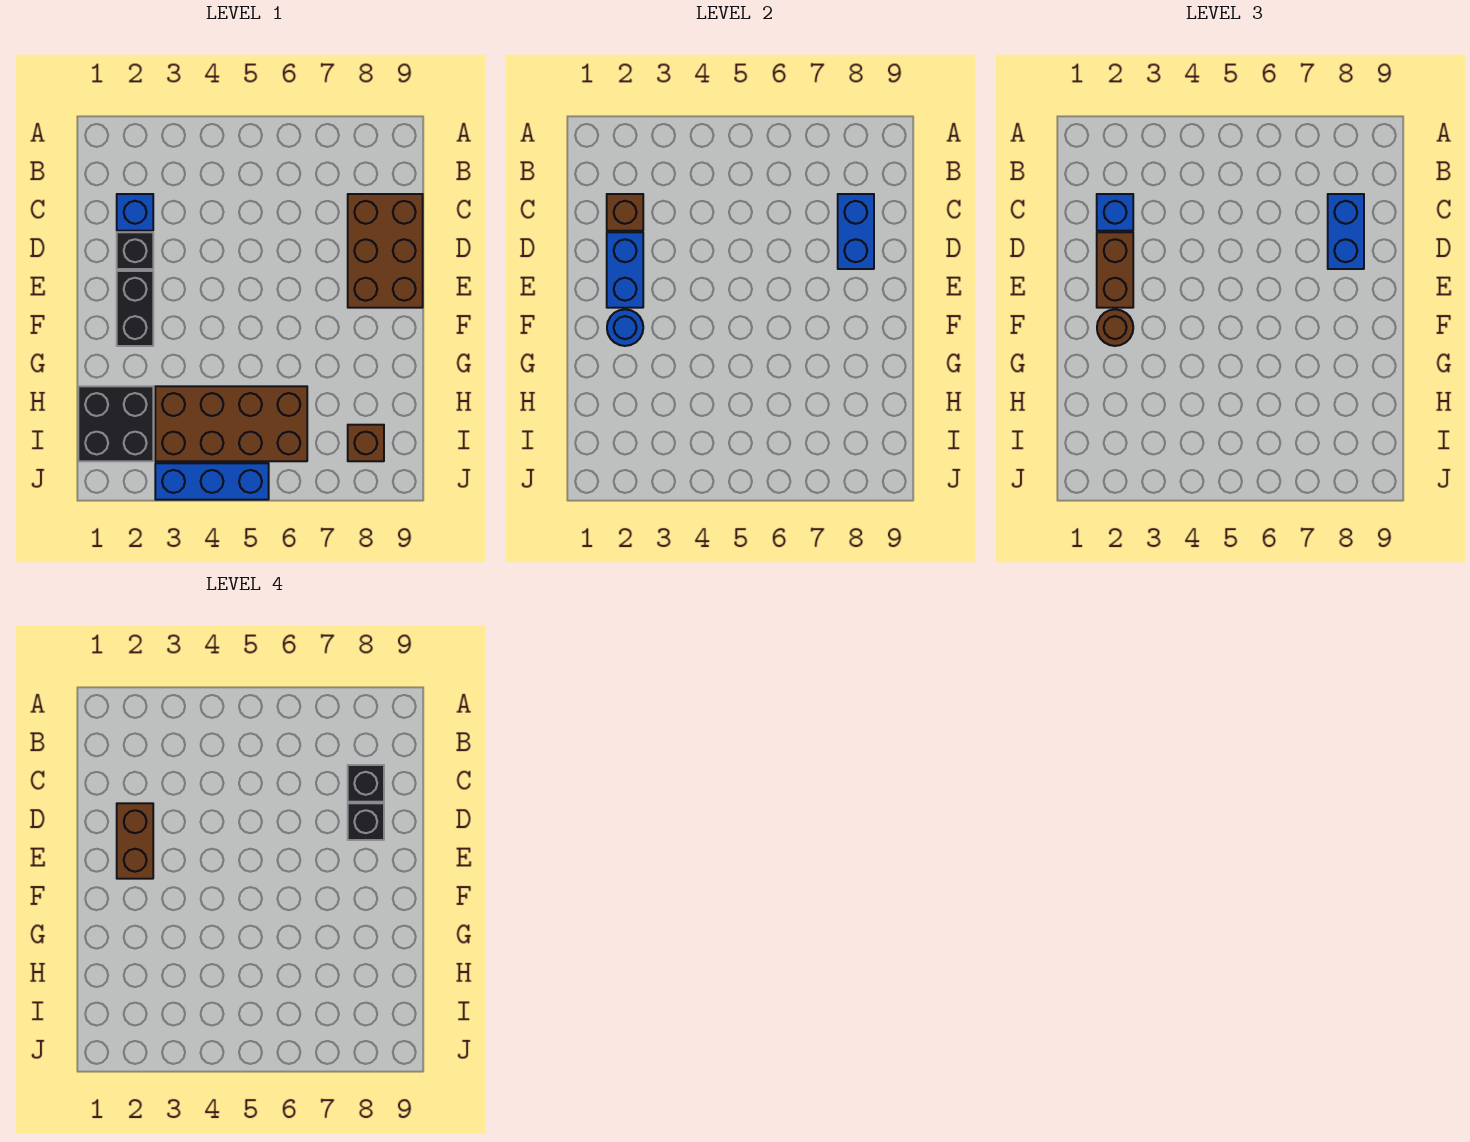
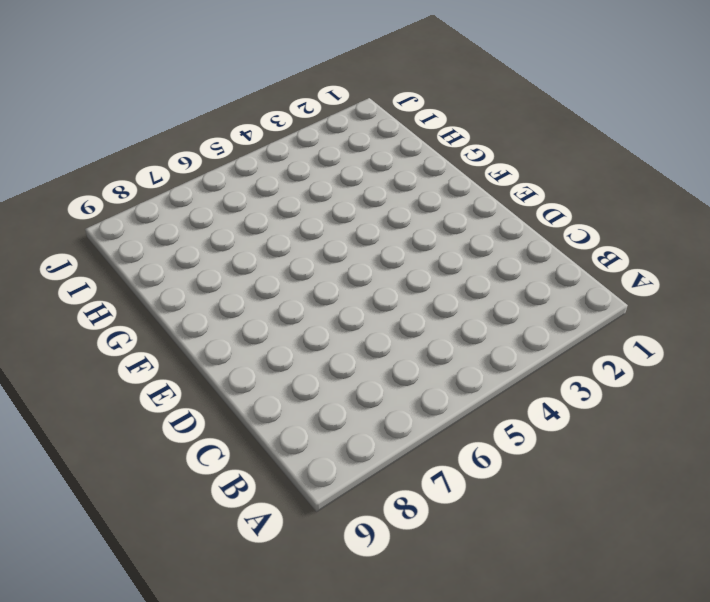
none -> blue brick C2 level 1
none -> brown brick C8:E9 level 1
none -> black brick D2 level 1

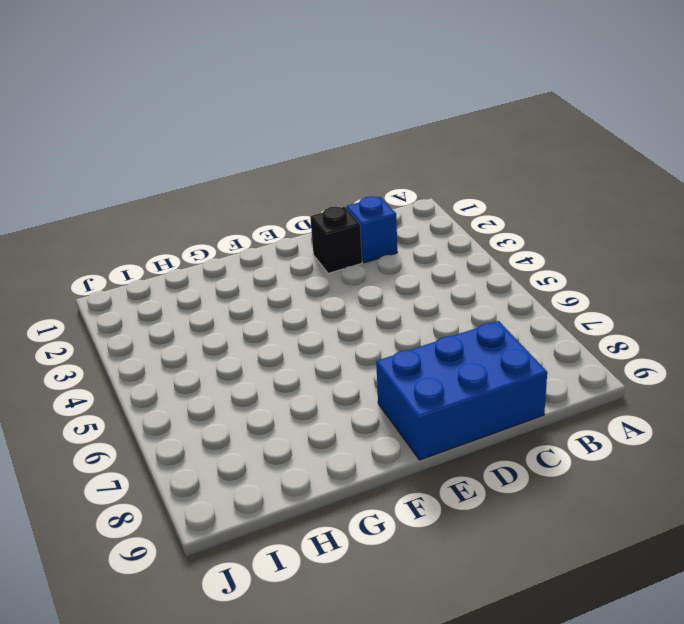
blue brick C8:E9 level 1 -> brown brick C8:E9 level 1
none -> black brick E2:F2 level 1
none -> black brick H1:I2 level 1
none -> brown brick H3:I6 level 1

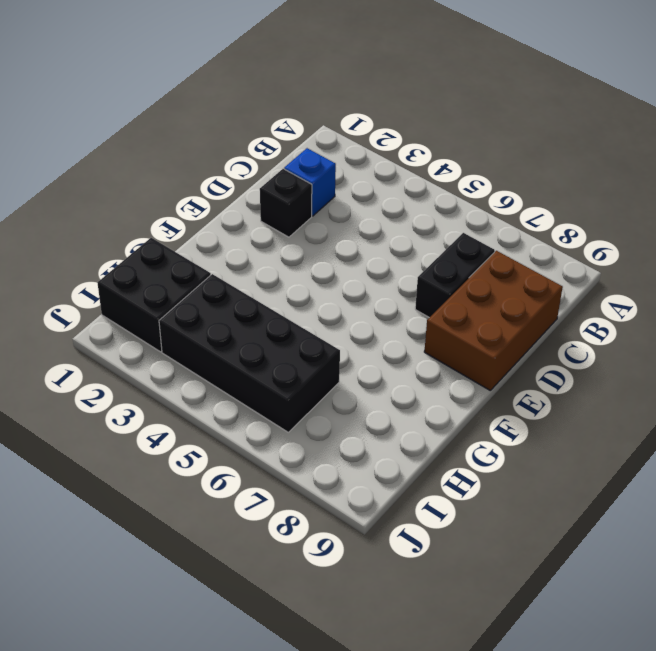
black brick C7:D7 level 1 -> black brick E2:F2 level 1
black brick H3:I6 level 1 -> brown brick H3:I6 level 1
none -> brown brick I8 level 1
none -> blue brick J3:J5 level 1
none -> brown brick C2 level 2

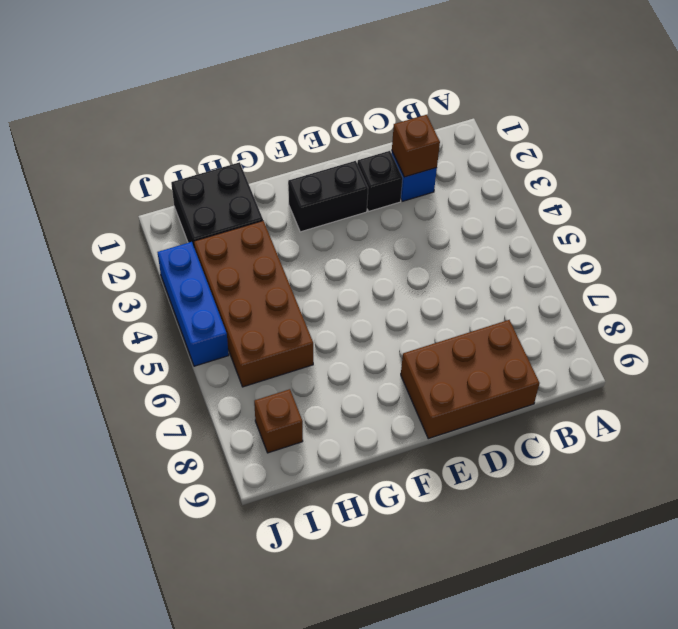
none -> blue brick C8:D8 level 2
none -> blue brick D2:E2 level 2
none -> blue round brick F2 level 2

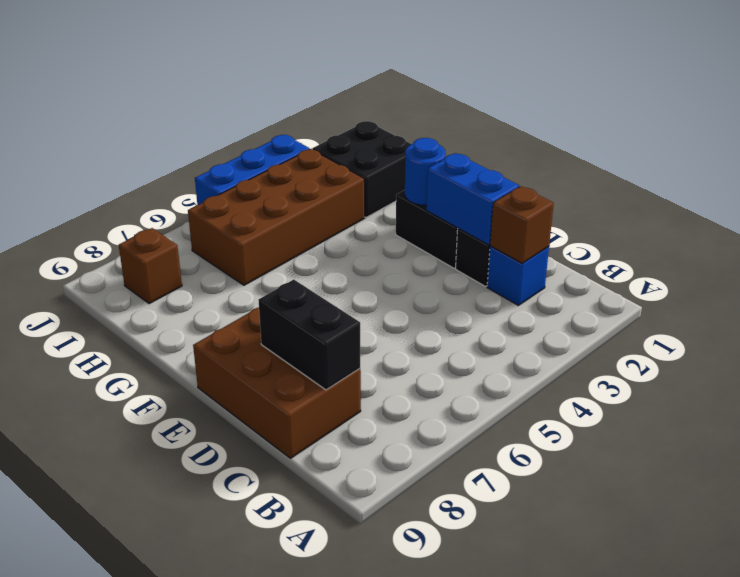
black brick C8:D8 level 2 -> blue brick C8:D8 level 2
none -> blue brick C2 level 3
none -> blue brick C8:D8 level 3
none -> brown brick D2:E2 level 3

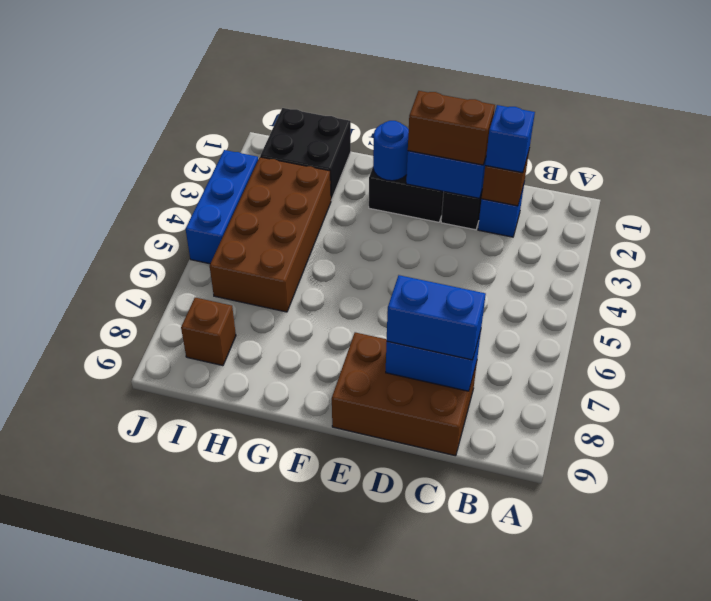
none -> brown round brick F2 level 3
none -> black brick C8 level 4
none -> brown brick D2:E2 level 4

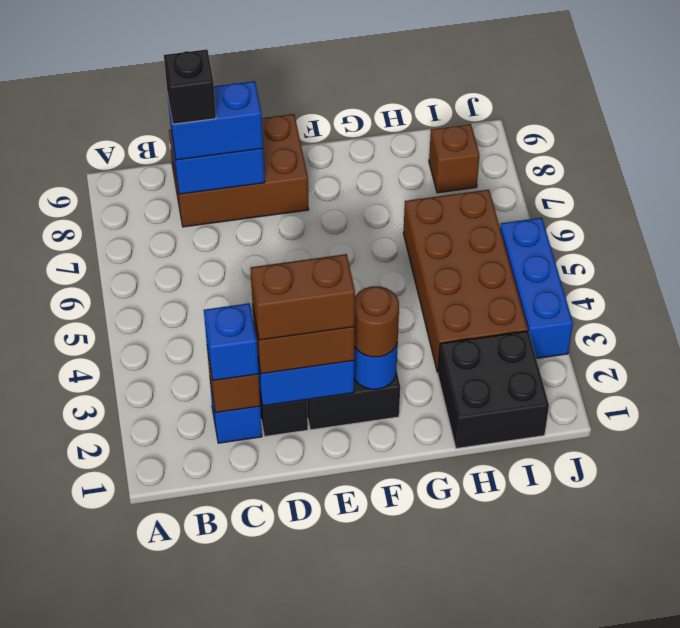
none -> black brick D8 level 4

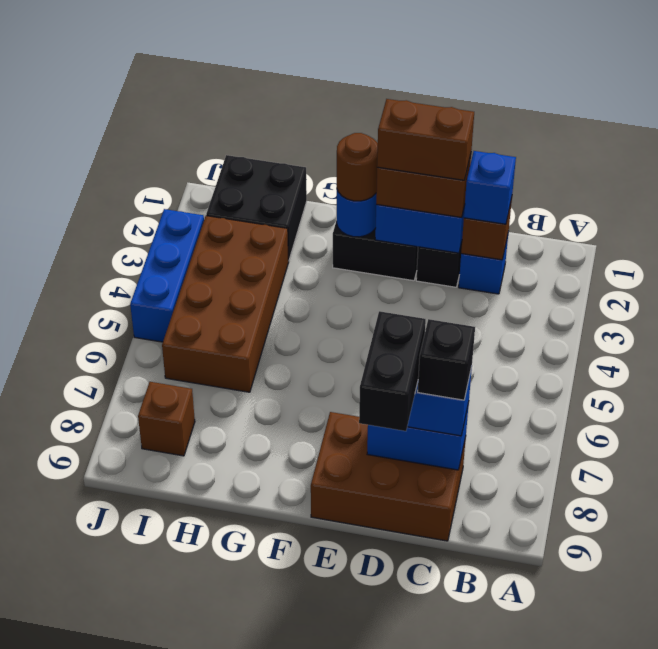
black brick D8:D9 level 4 -> black brick D8 level 4

